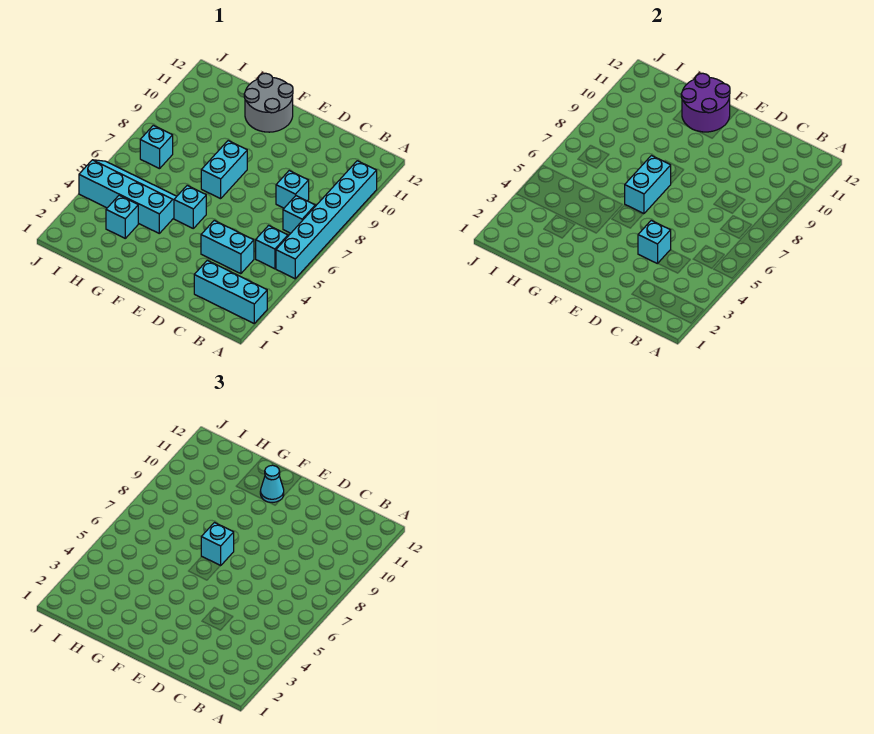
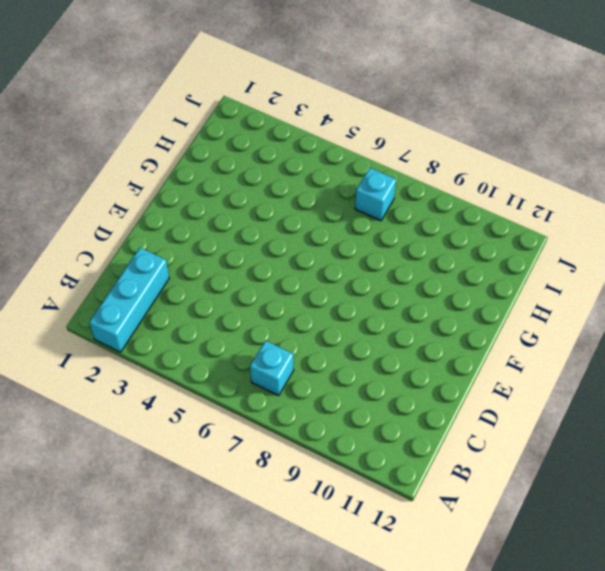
none -> cyan brick A5:A10 level 1
none -> cyan brick B5 level 1
none -> cyan brick C4:D4 level 1

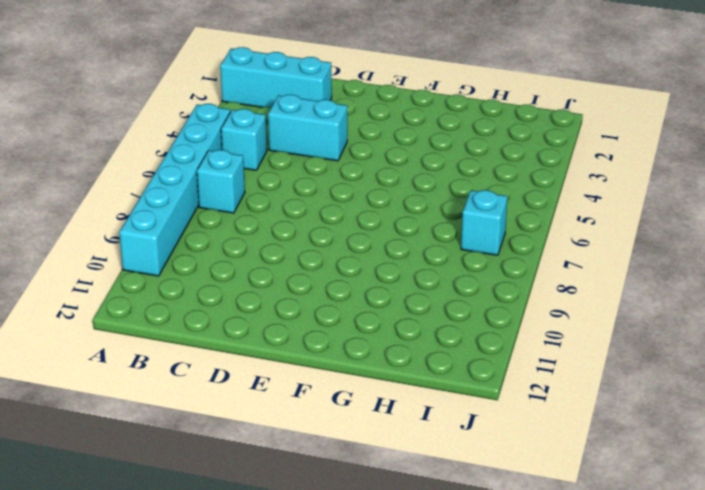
none -> cyan brick C8 level 1
none -> cyan brick F5 level 1
none -> cyan brick F7:F8 level 1

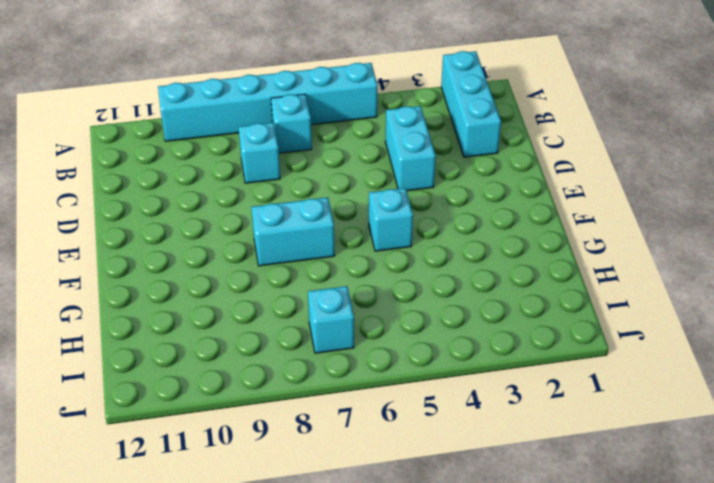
none -> cyan brick B5 level 1
none -> grey round brick F11:G12 level 1
none -> cyan slope G4:J5 level 1 top 4

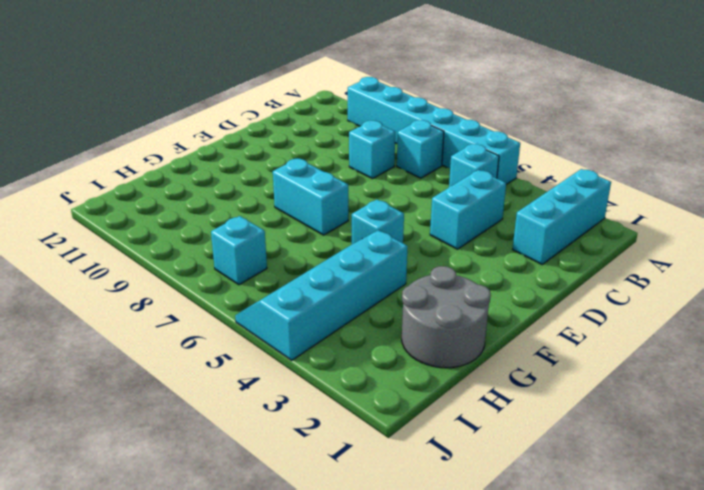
grey round brick G1:H2 level 1 -> grey round brick F11:G12 level 1
none -> cyan brick H3 level 1
none -> cyan brick D4 level 2
none -> cyan brick F6:F7 level 2

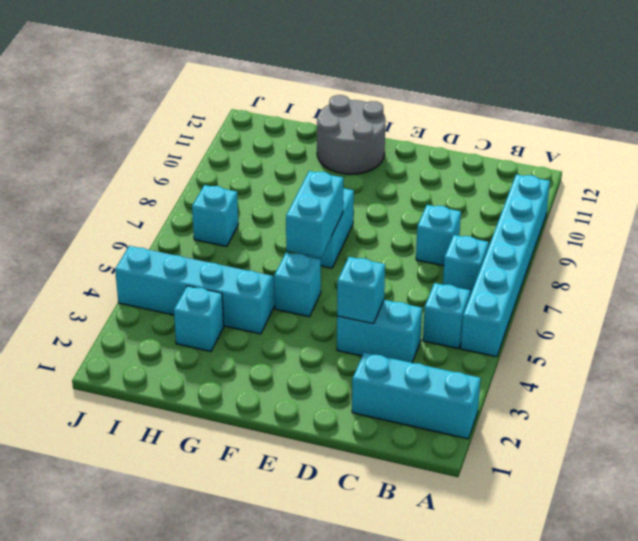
none -> purple round brick F11:G12 level 2
none -> cyan brick F7 level 3
none -> cyan cone F11 level 3

